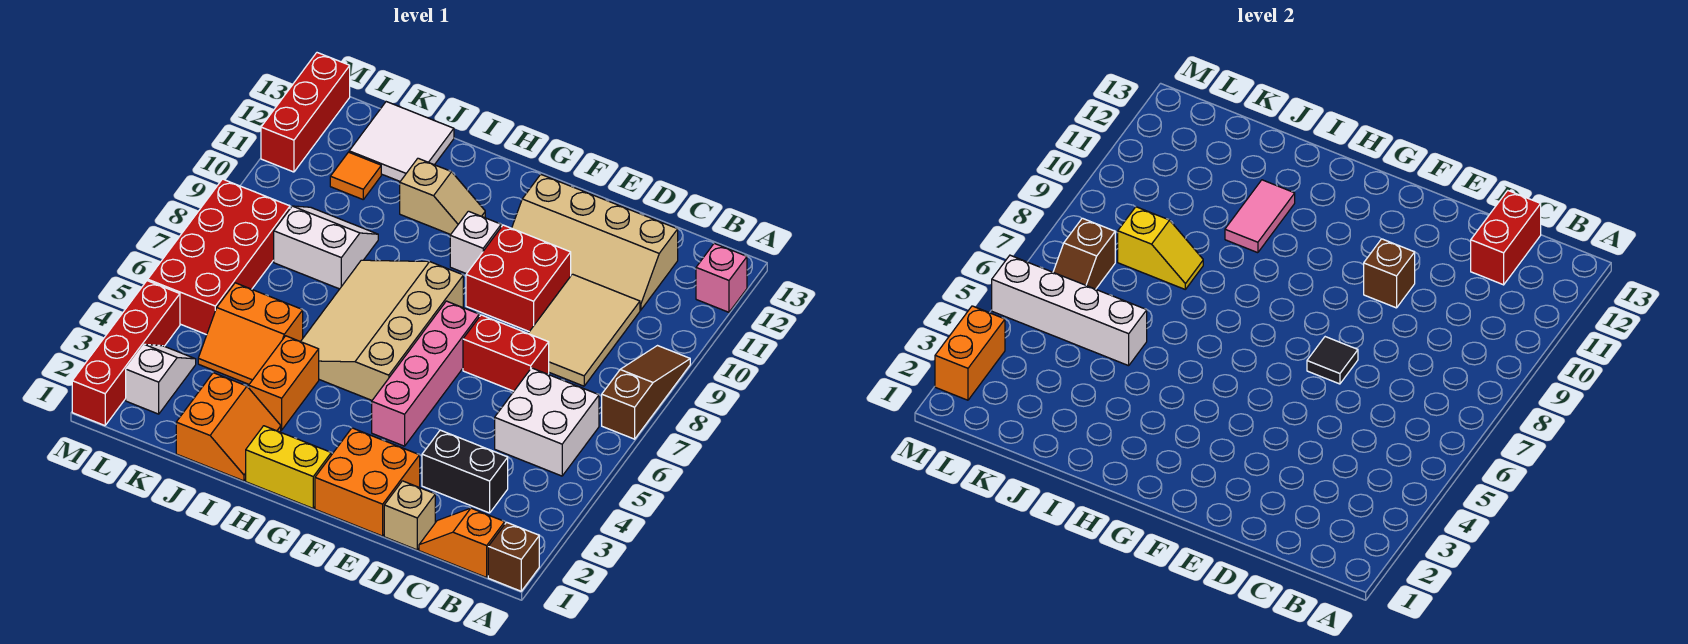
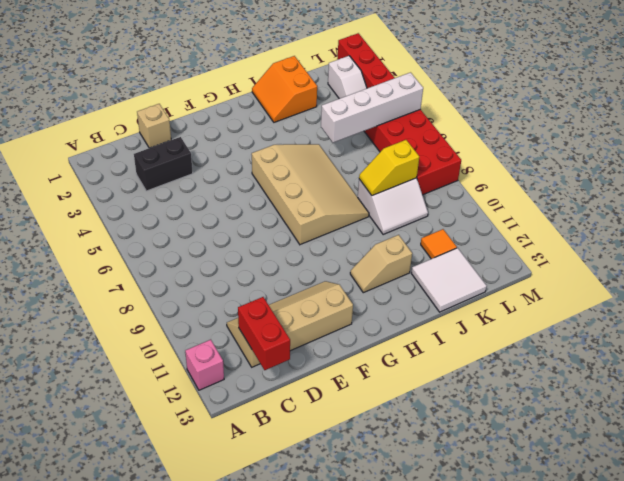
none -> brown brick A1 level 1
none -> brown slope A7:A9 level 1 top 7
none -> orange slope B1:C1 level 1 top B
none -> white brick B5:C6 level 1

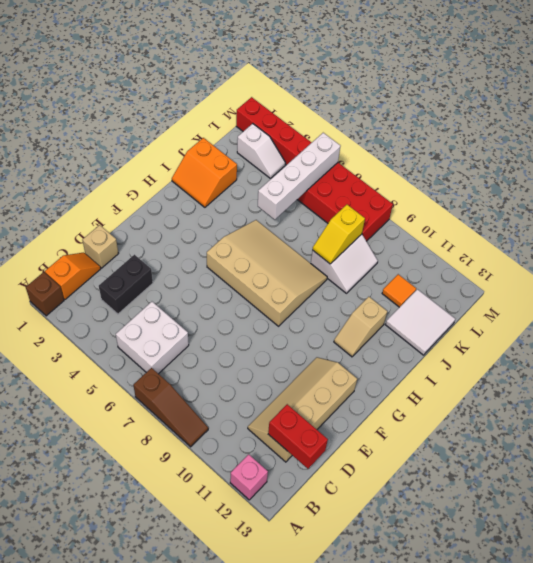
none -> tan tile C8:D10 level 1
none -> red brick D7:E7 level 1
none -> orange brick E1:F2 level 1
none -> red brick E9:F10 level 1

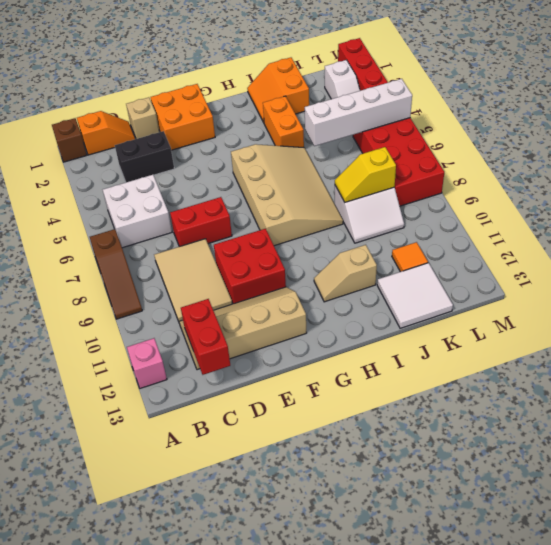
none -> pink brick F4:F7 level 1
none -> yellow brick G1:H1 level 1
none -> white brick G10 level 1
none -> orange slope J4:K5 level 1 top 5

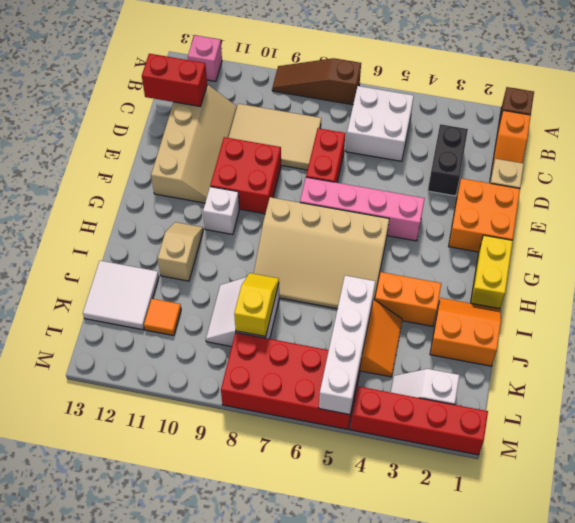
none -> red brick M11:M13 level 1
none -> black tile E7 level 2
none -> brown brick E10 level 2
none -> pink tile I10:I11 level 2

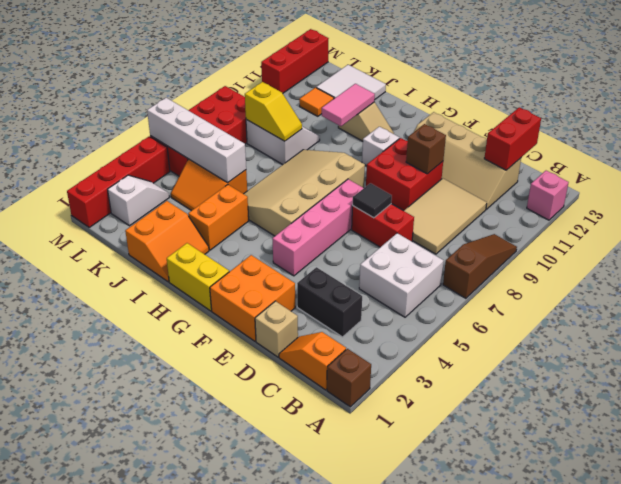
none -> brown slope L6:L7 level 2 top 7
none -> orange brick M2:M3 level 2

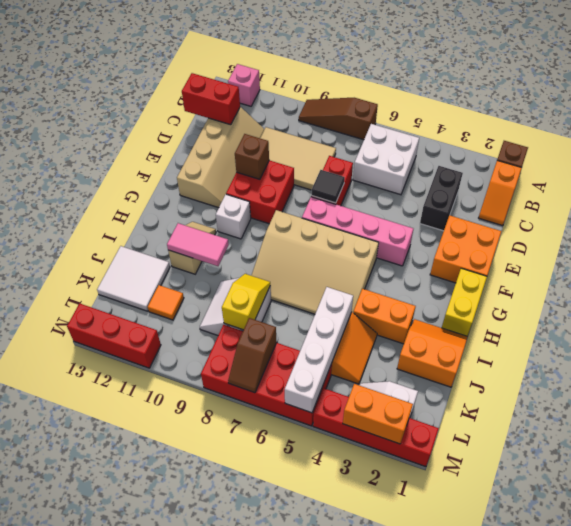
brown slope L7:M7 level 2 top L -> brown slope L6:L7 level 2 top 7
none -> tan brick D1 level 1

